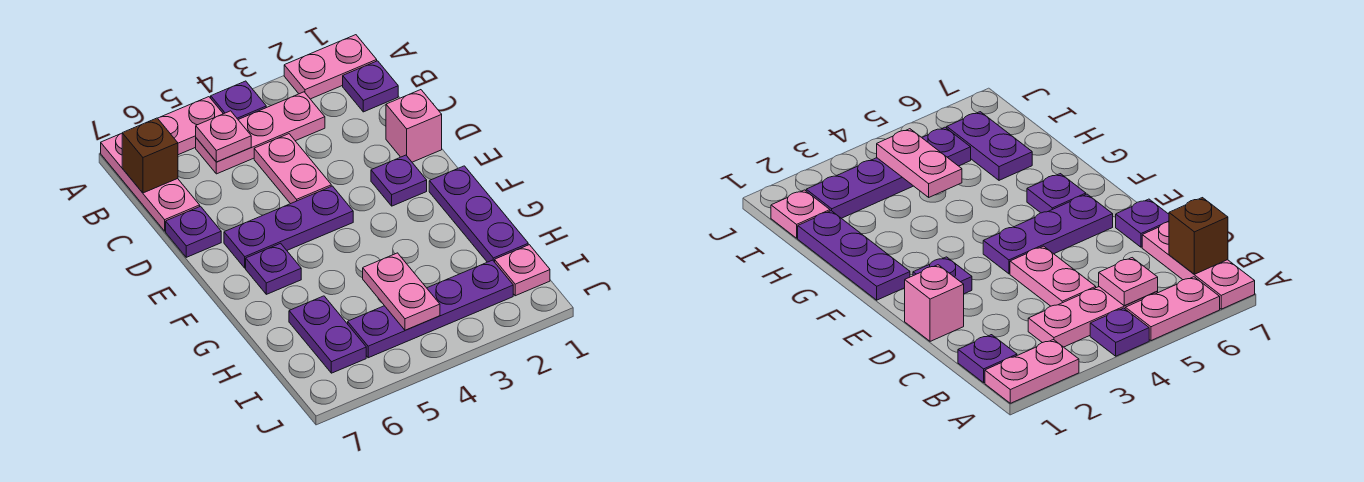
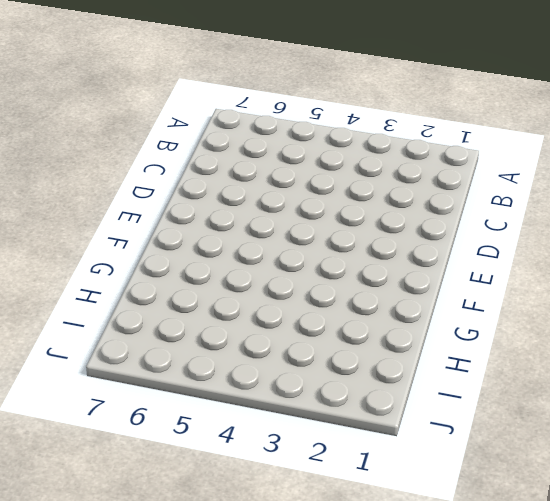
none -> pink plate A1:A2 level 1
none -> purple plate A4 level 1
none -> pink plate A5:A6 level 1

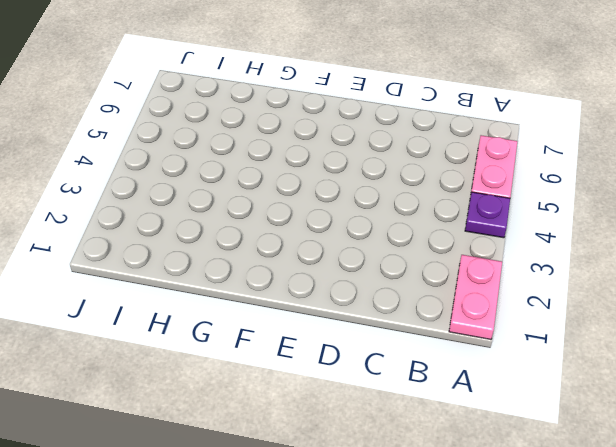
none -> pink plate A7:C7 level 1
none -> purple plate B1 level 1
none -> pink plate B3:B5 level 1

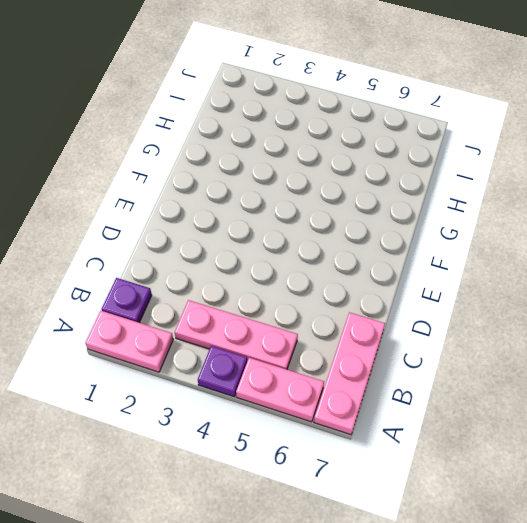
none -> pink plate C4:D4 level 1
none -> pink brick D1 level 1
none -> purple plate D7 level 1

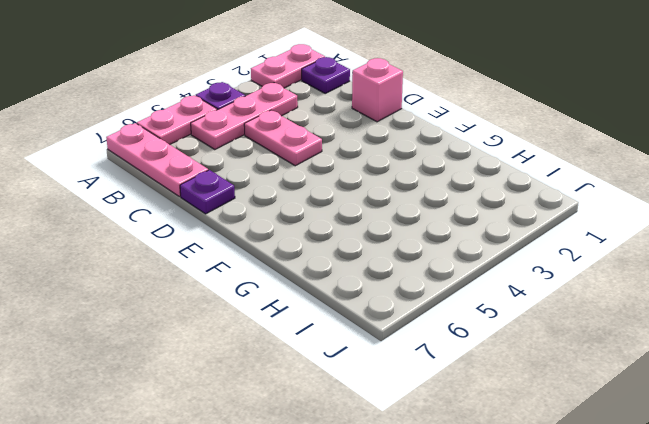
none -> purple plate E2 level 1
none -> purple plate E4:E6 level 1
none -> purple plate F1:H1 level 1

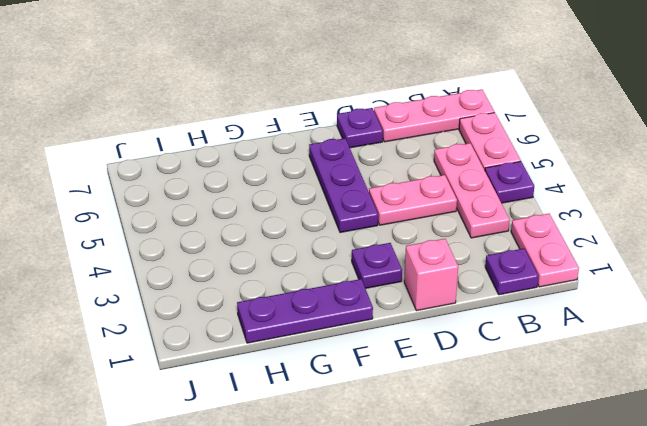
none -> purple plate F6 level 1
none -> purple plate H6:I6 level 1
none -> pink plate I1 level 1

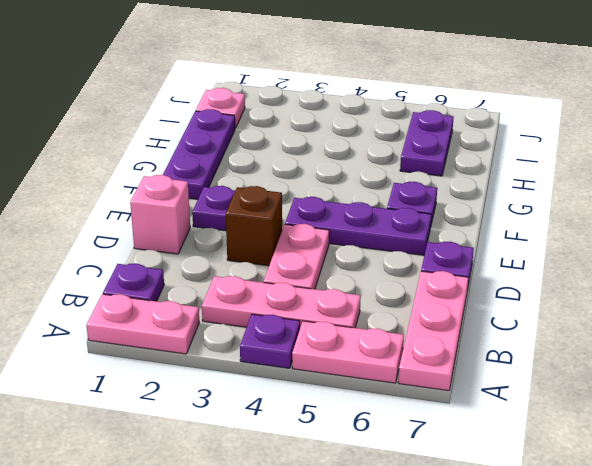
brown brick D3 level 1 -> brown brick B7 level 2
none -> purple plate I2:I5 level 1
none -> pink plate B5 level 2
none -> pink plate H4:I4 level 2

